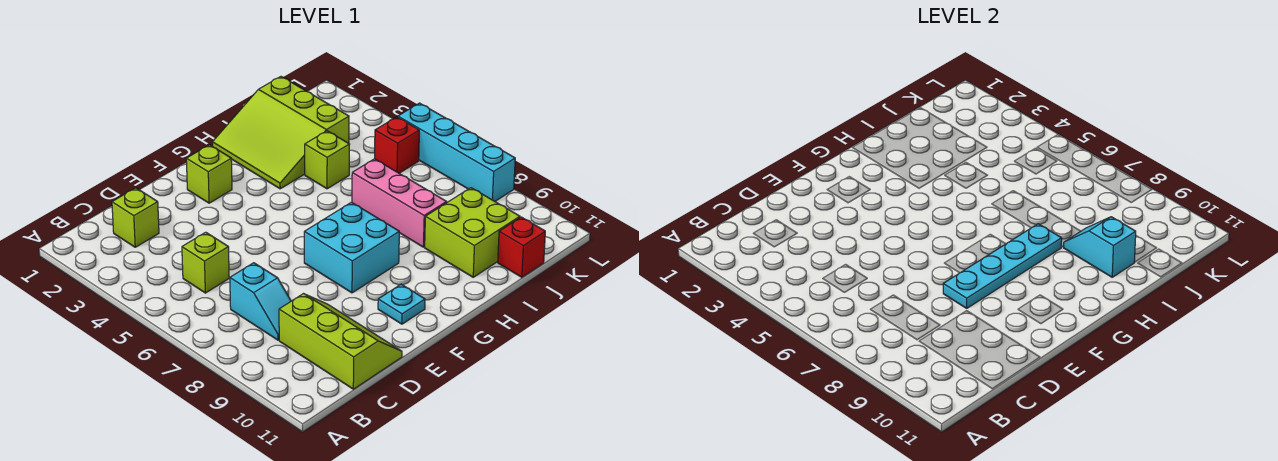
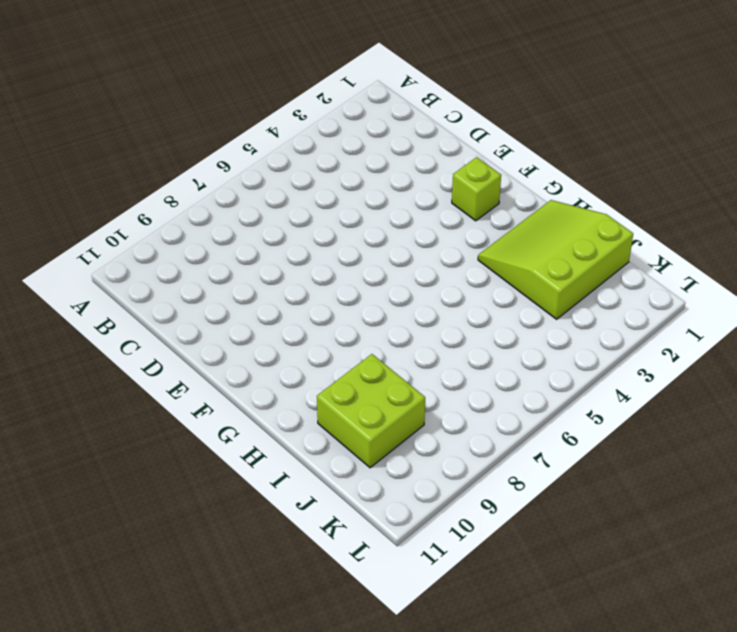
none -> lime brick C2 level 1
none -> lime brick C5 level 1
none -> cyan slope C7:C8 level 1 top 7

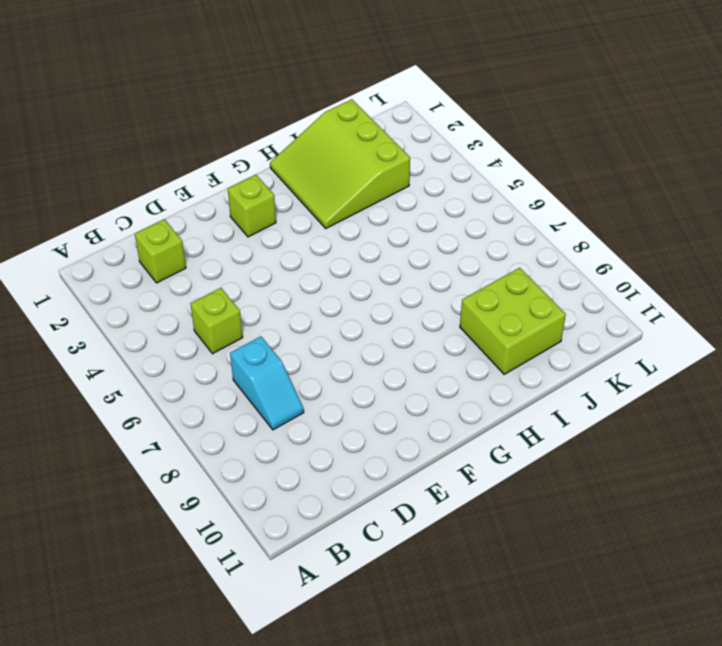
none -> lime slope C9:D11 level 1 top C
none -> cyan brick F7:G8 level 1
none -> cyan plate F10 level 1

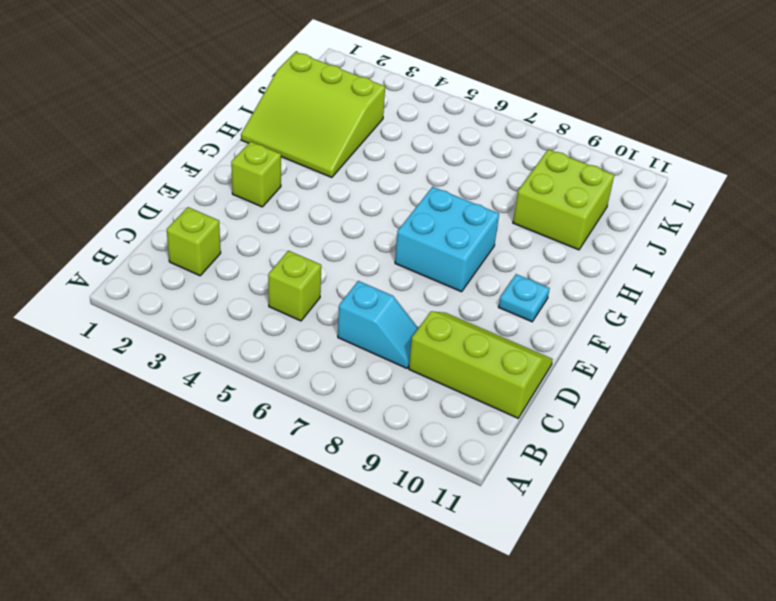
none -> lime brick I4 level 1
none -> pink brick I6:I8 level 1
none -> red brick J11 level 1

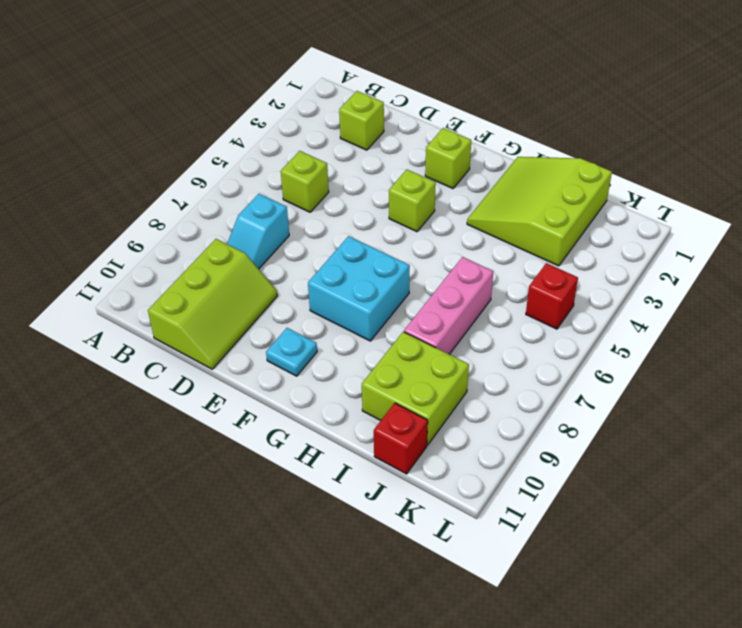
lime brick F4 level 1 -> lime brick I4 level 1
none -> cyan brick L5:L8 level 1
none -> cyan plate E8:H8 level 2
none -> cyan slope I9:I10 level 2 top 10

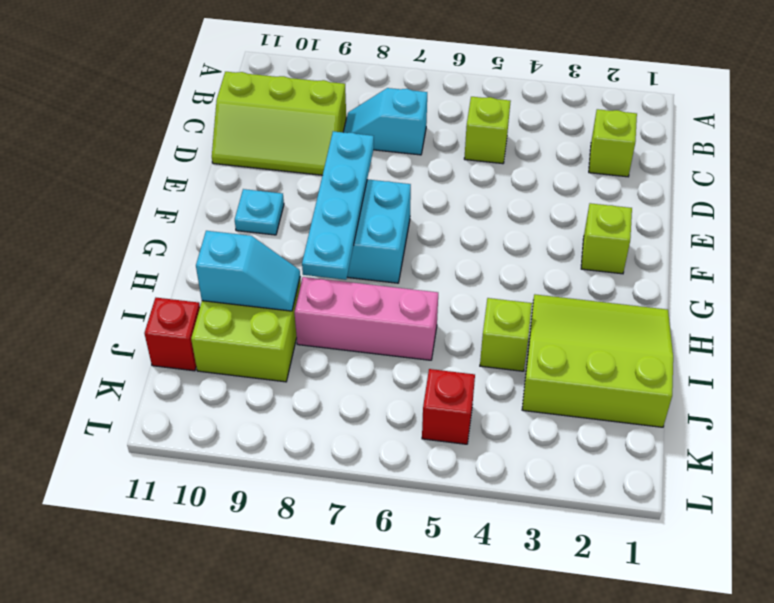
none -> cyan brick L5:L8 level 1

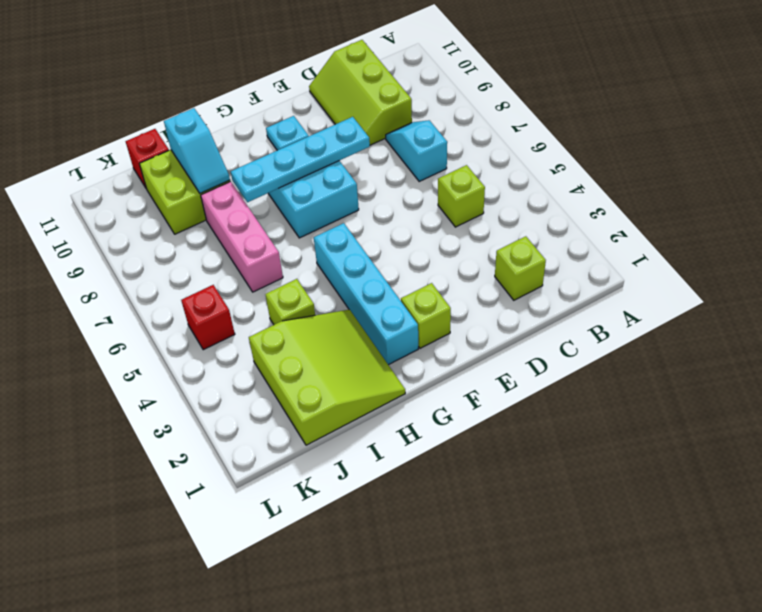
cyan brick G2:G5 level 1 -> cyan brick L5:L8 level 1

